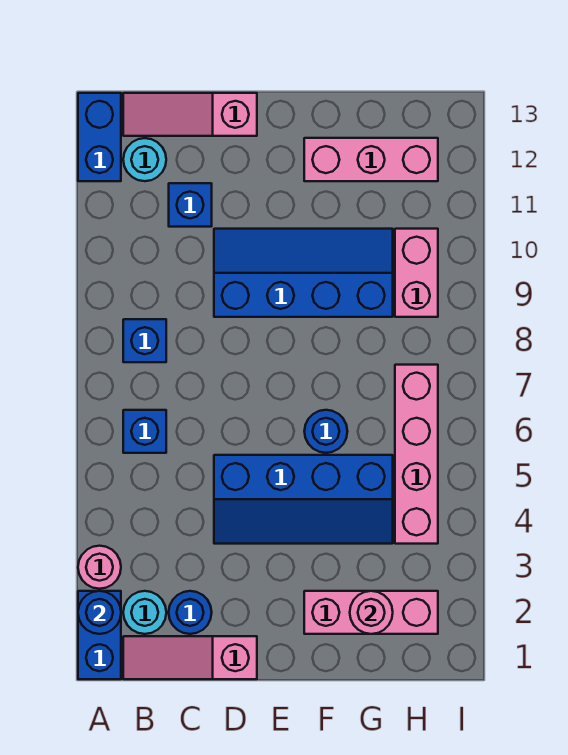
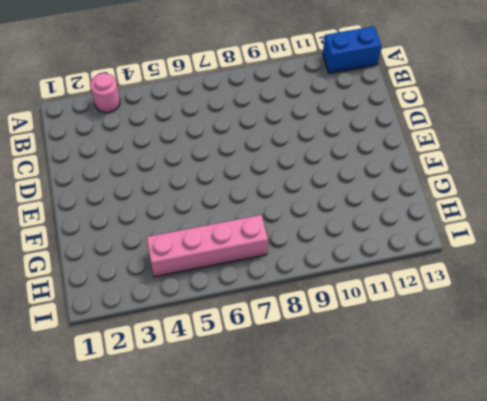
none -> blue brick A1:A2 level 1
none -> pink slope B1:D1 level 1 top D
none -> cyan round brick B2 level 1

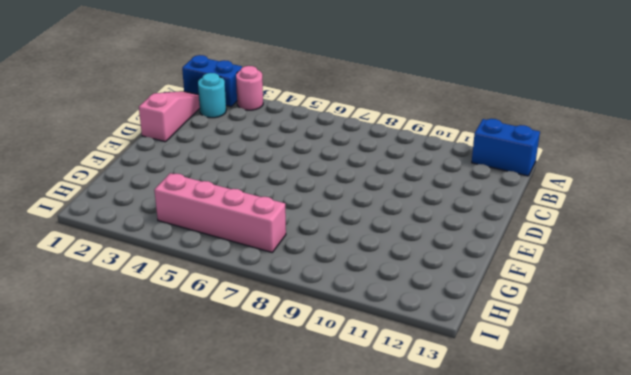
none -> blue brick B6 level 1
none -> blue brick B8 level 1
none -> cyan round brick B12 level 1

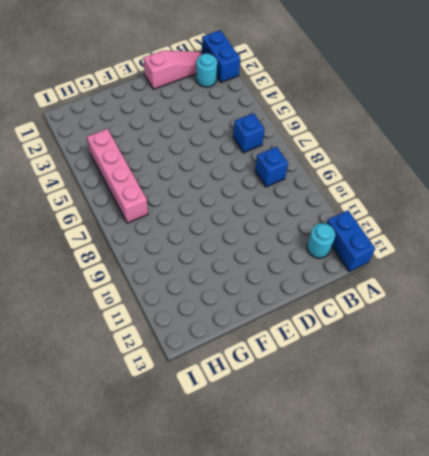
none -> pink round brick A3 level 1
none -> pink slope B13:D13 level 1 top D
none -> blue round brick C2 level 1

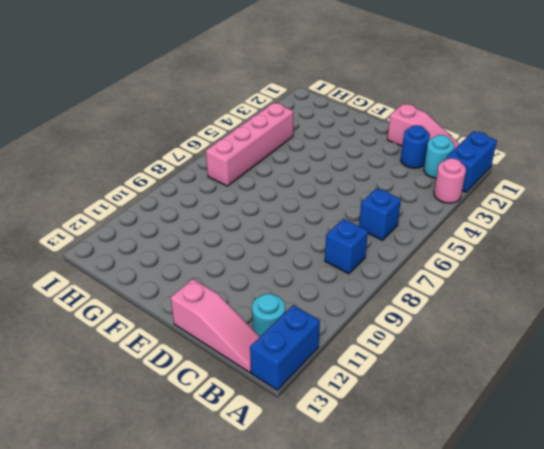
none -> blue brick C11 level 1
none -> blue slope D4:G5 level 1 top 5
none -> blue slope D9:G10 level 1 top 9

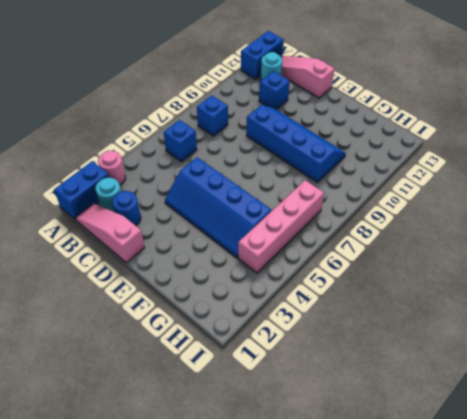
none -> pink brick F2:H2 level 1
none -> blue round brick F6 level 1
none -> pink brick F12:H12 level 1

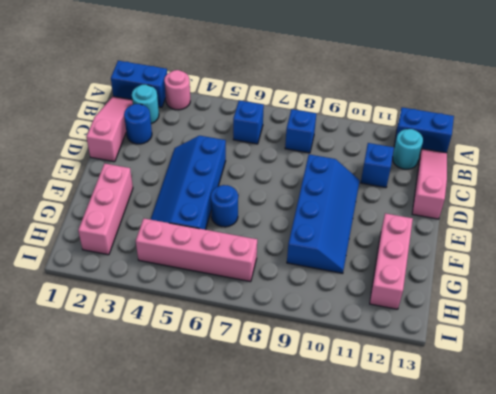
none -> pink brick H9:H10 level 1
none -> blue round brick A2 level 2
none -> pink round brick G2 level 2

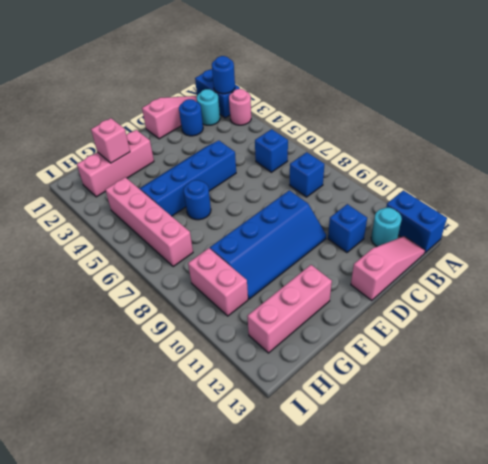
pink brick G2 level 2 -> pink round brick G2 level 2

